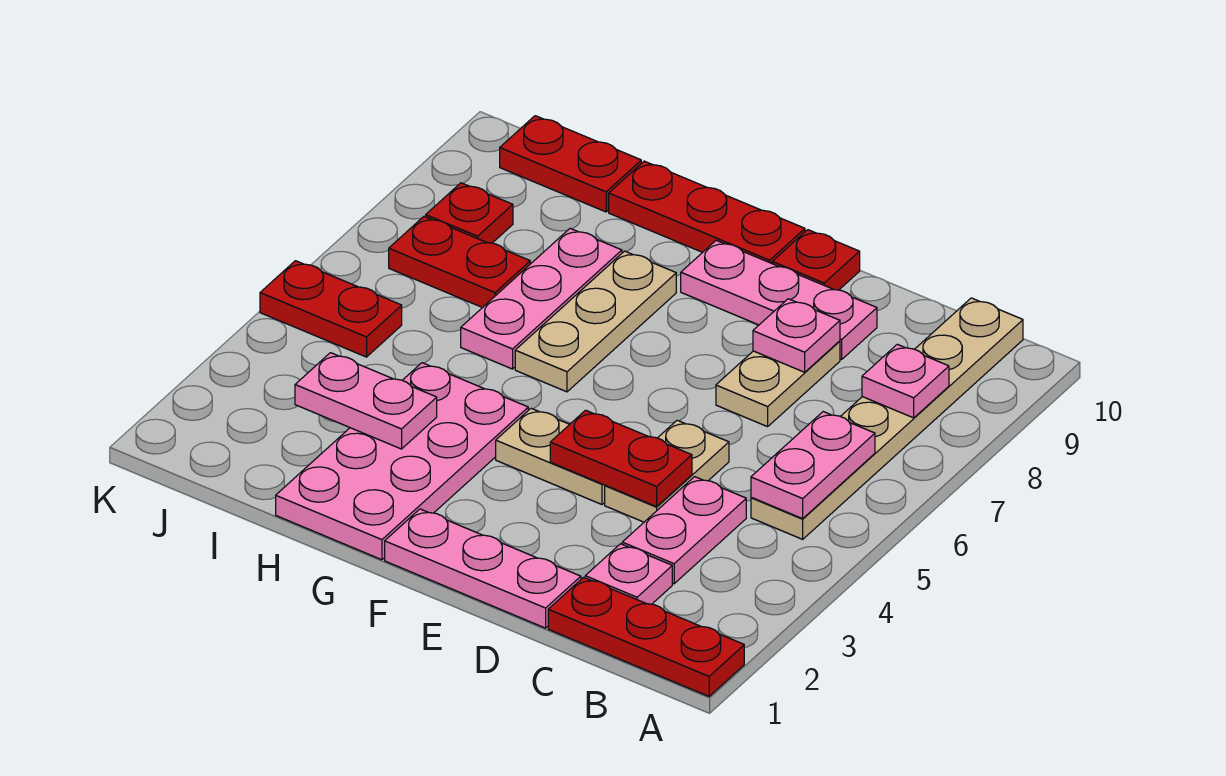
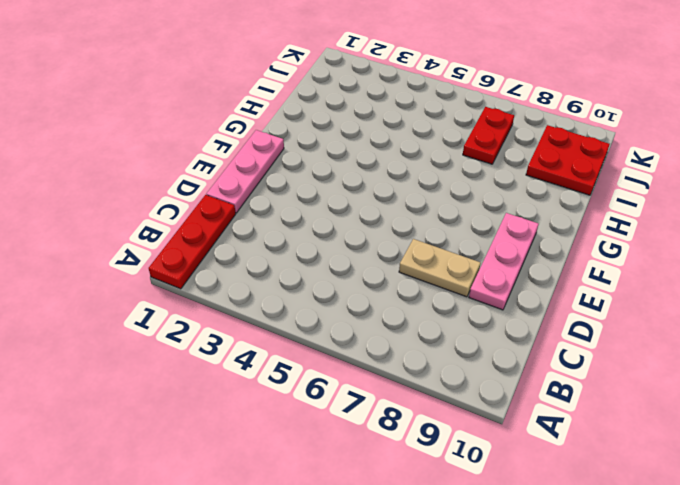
red plate I9:J10 level 1 -> red plate I10:J10 level 1
none -> tan plate B5:B10 level 1
none -> pink plate C2 level 1
none -> pink plate C3:C4 level 1

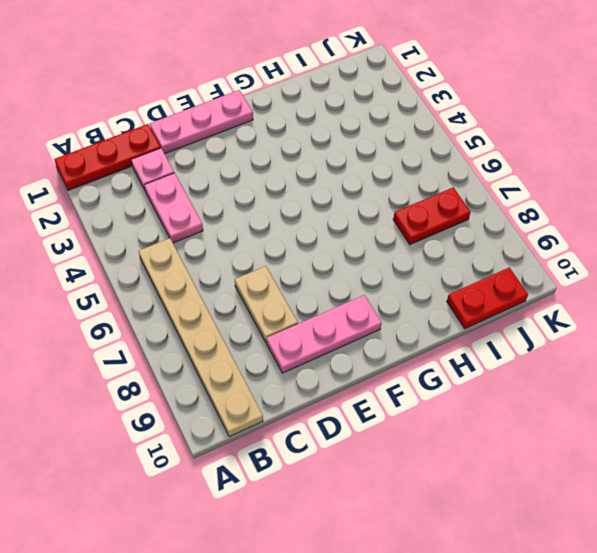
none -> tan plate D4:D5 level 1
none -> tan plate E4:F4 level 1
none -> red plate E10 level 1

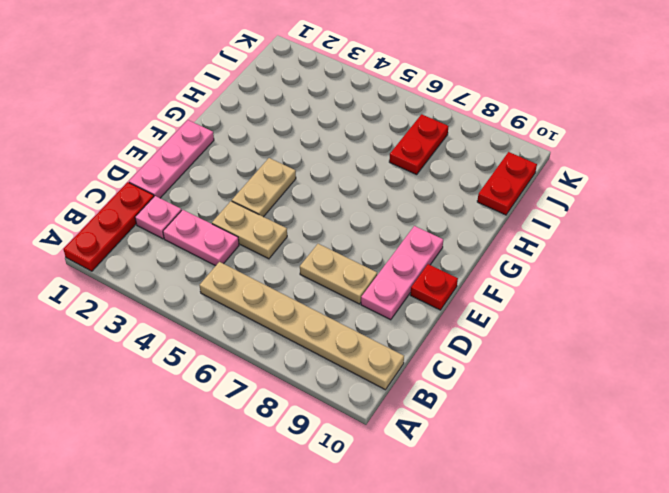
none -> red plate F10:H10 level 1
none -> pink plate G1:H4 level 1
none -> tan plate G6:G8 level 1

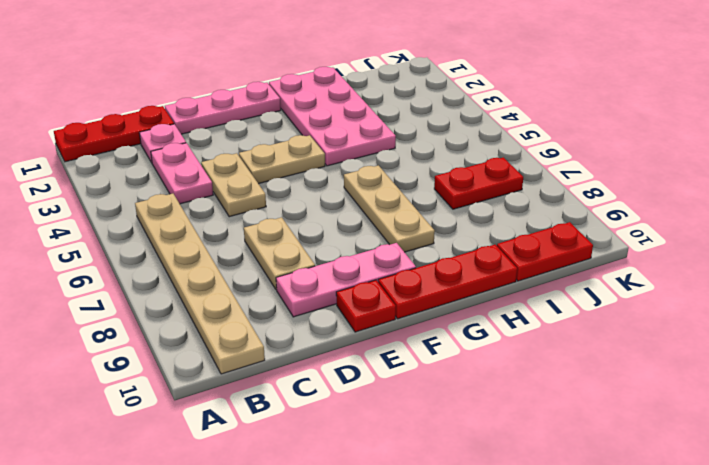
none -> pink plate H6:H8 level 1
none -> red plate J5:K5 level 1
none -> red plate J8 level 1

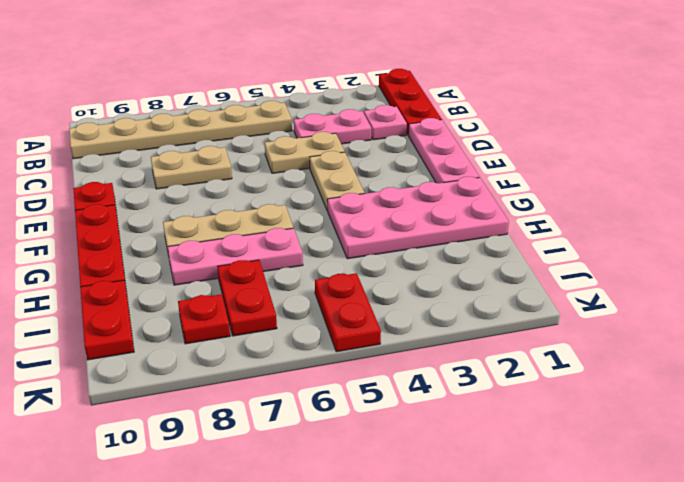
none -> pink plate D9:F9 level 1
none -> pink plate B5:B6 level 2
none -> pink plate B8 level 2

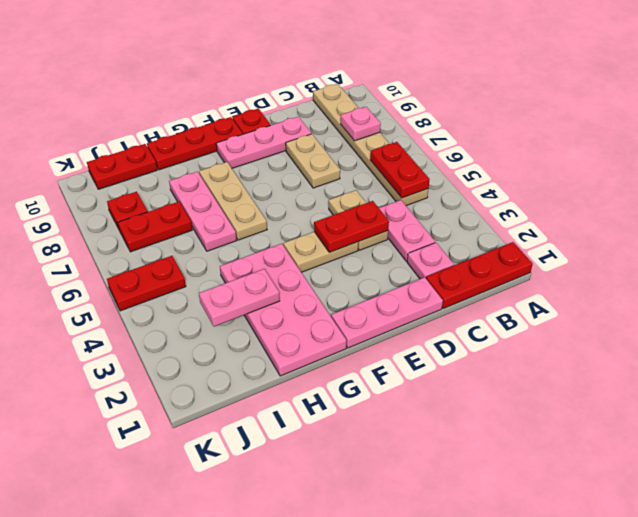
red plate B5:B6 level 2 -> pink plate B5:B6 level 2
none -> pink plate D8 level 2

